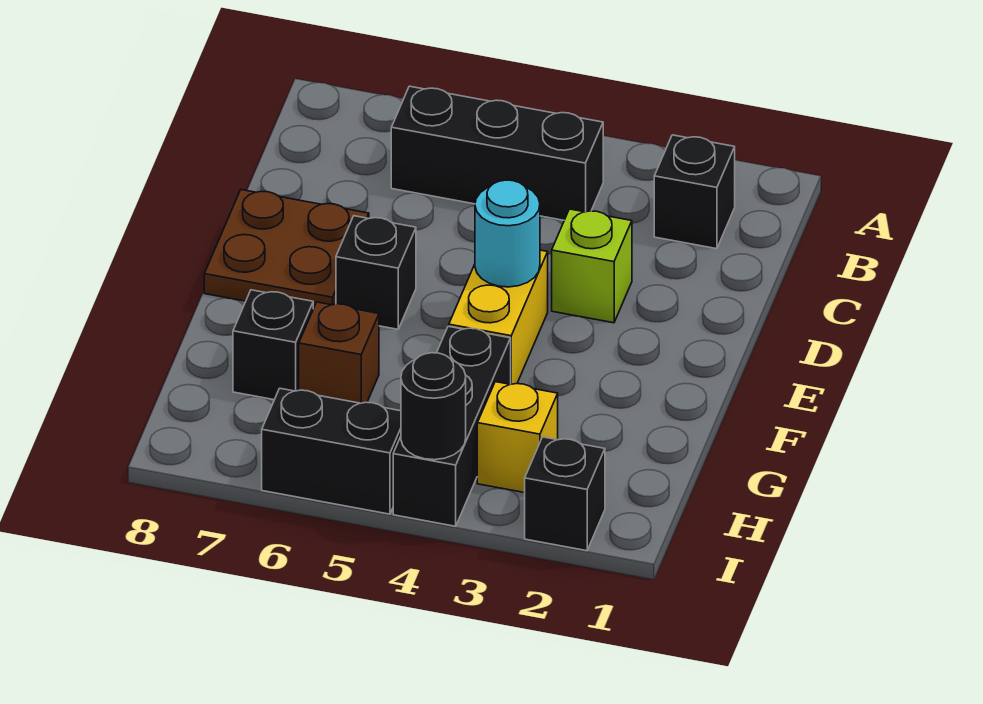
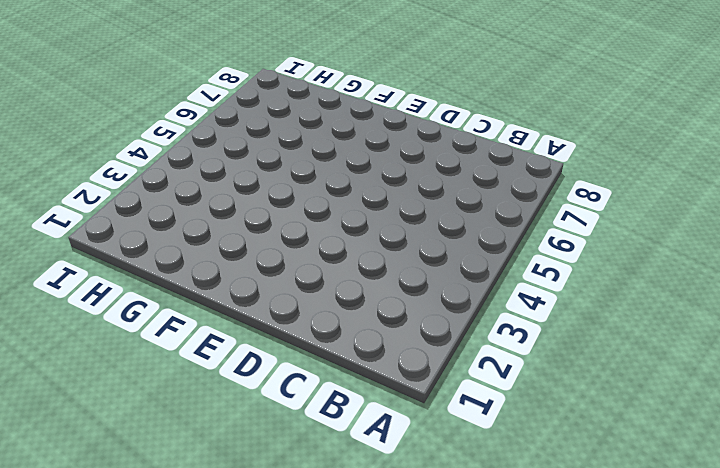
none -> black brick B2 level 1
none -> black brick B4:B6 level 1
none -> lime brick D3 level 1

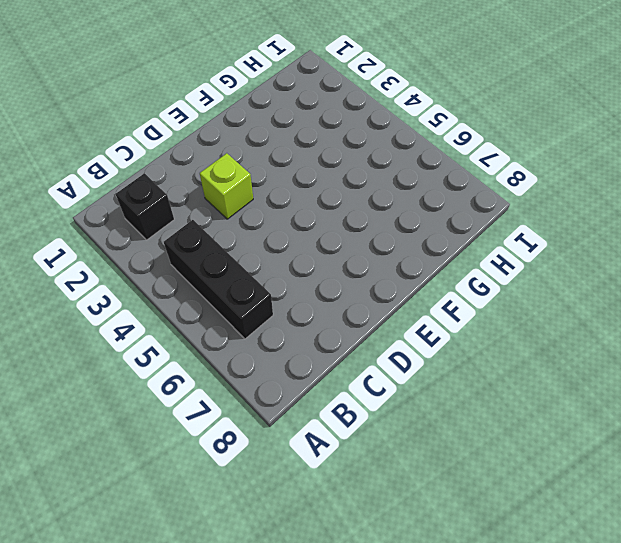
none -> brown plate D7:E8 level 1
none -> yellow brick E4:F4 level 1
none -> black brick E6 level 1

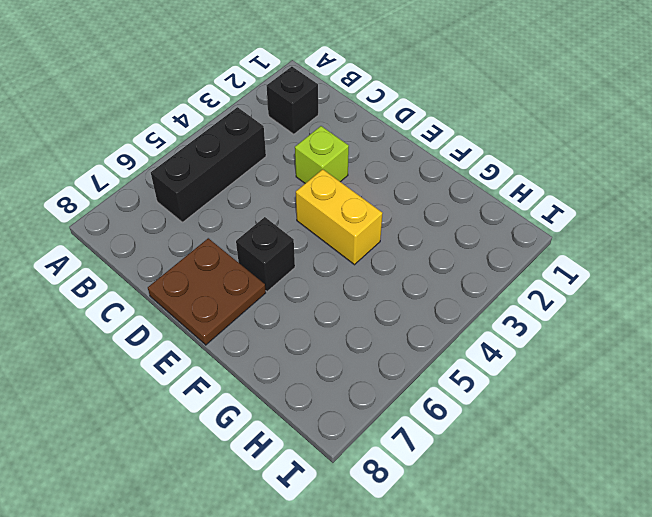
none -> black brick G4:I4 level 1
none -> brown brick G6 level 1
none -> black brick G7 level 1

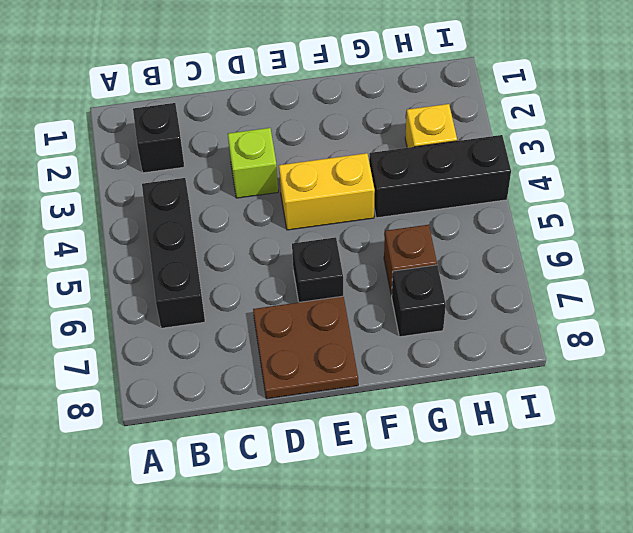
none -> black brick I2 level 1
none -> black brick I5:I6 level 1
none -> cyan round brick E4 level 2

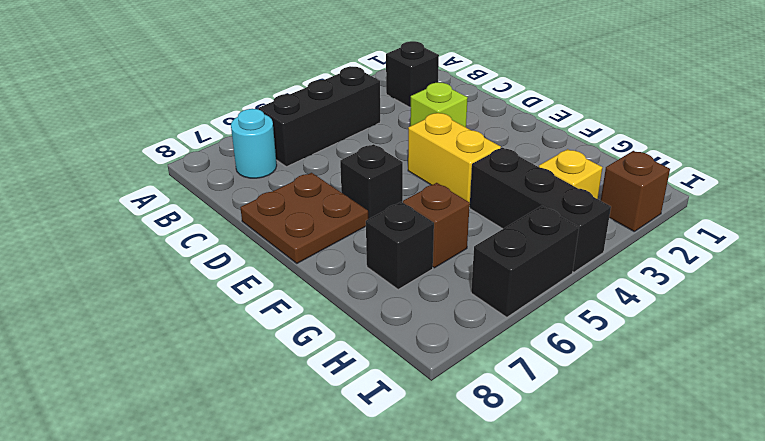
cyan round brick B7 level 1 -> cyan round brick E4 level 2
brown brick I2 level 1 -> black brick I2 level 1
none -> black round brick I4 level 2

